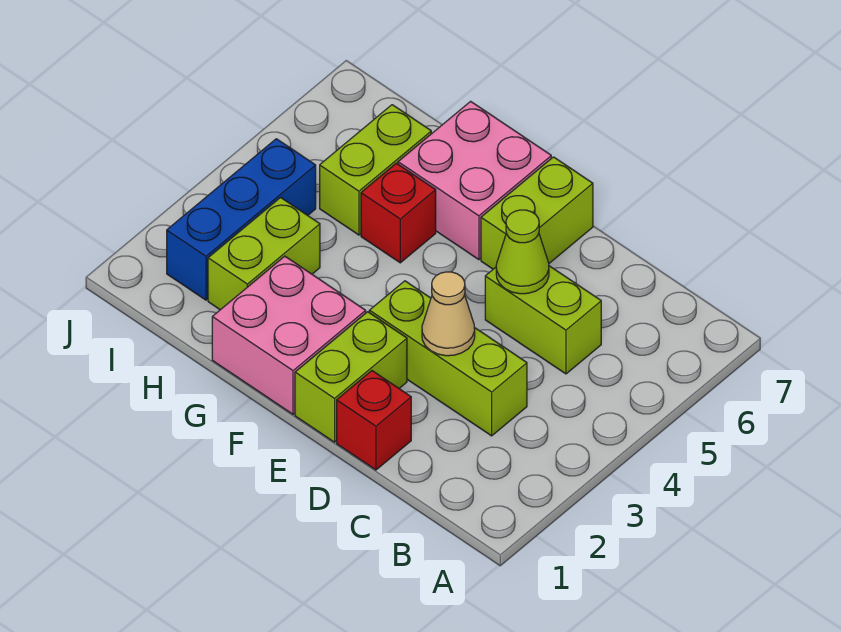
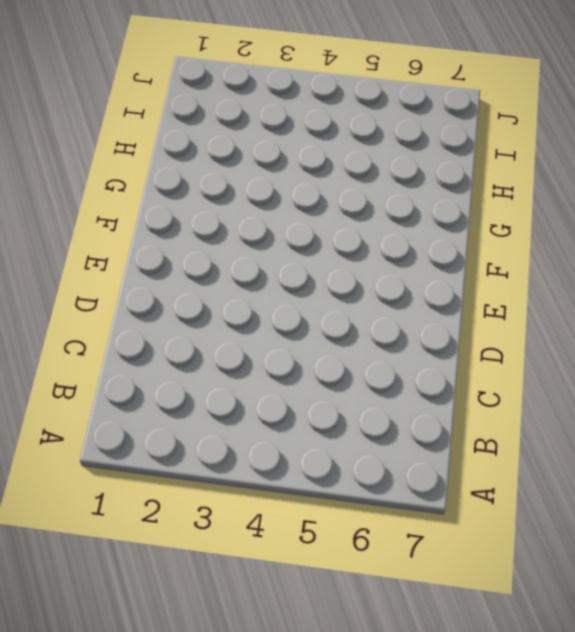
none -> lime brick C3:E3 level 1
none -> lime brick C5:D5 level 1
none -> red brick D1 level 1

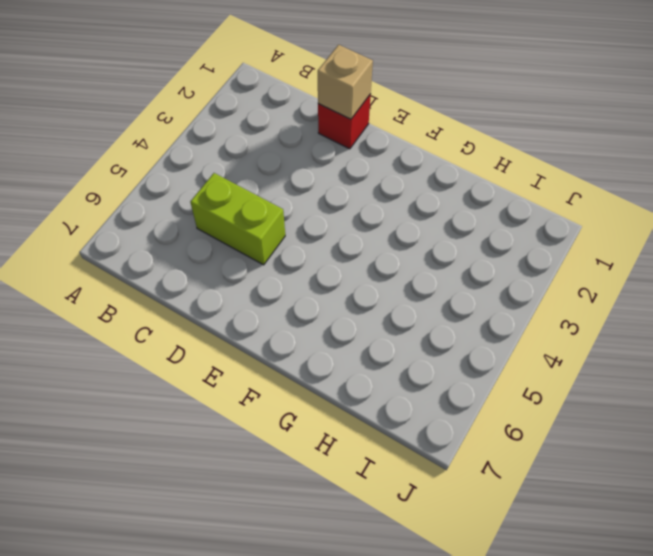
tan brick D1 level 2 -> none
none -> lime brick C3:E3 level 1
none -> lime brick E1:E2 level 1
none -> lime brick E6:E7 level 1

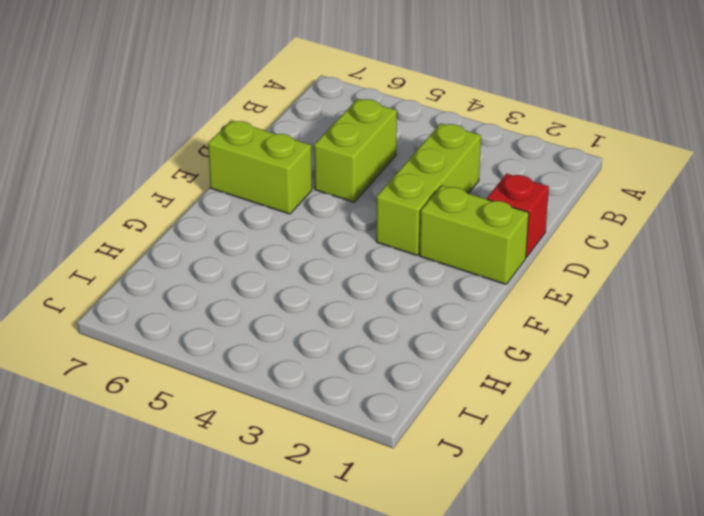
none -> pink brick F1:G2 level 1
none -> pink brick F6:G7 level 1
none -> red brick G5 level 1

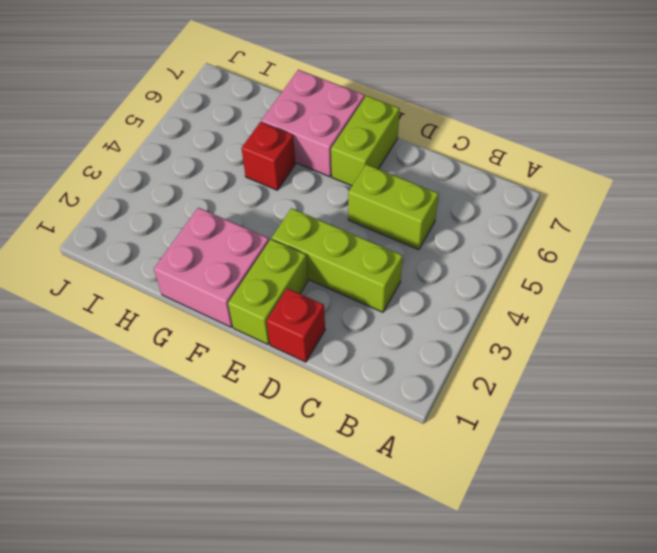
none -> lime brick H2:H3 level 1
none -> lime brick H5:H6 level 1
none -> blue brick I2:I4 level 1

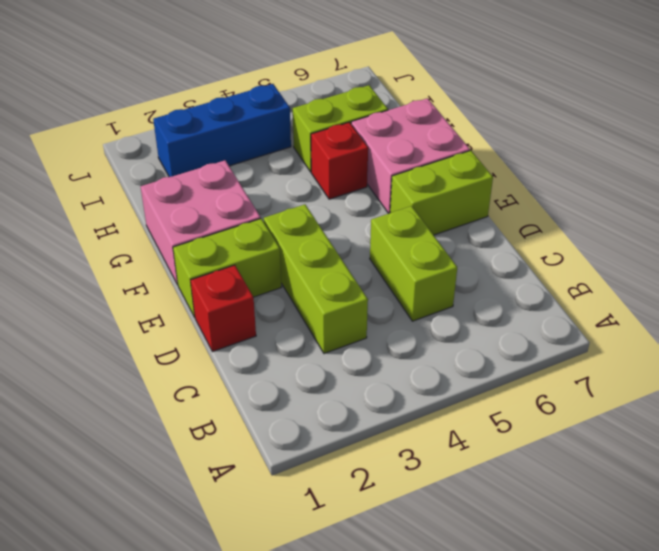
none -> lime brick H2:H3 level 1
none -> tan cone D3 level 2
none -> lime cone D5 level 2

